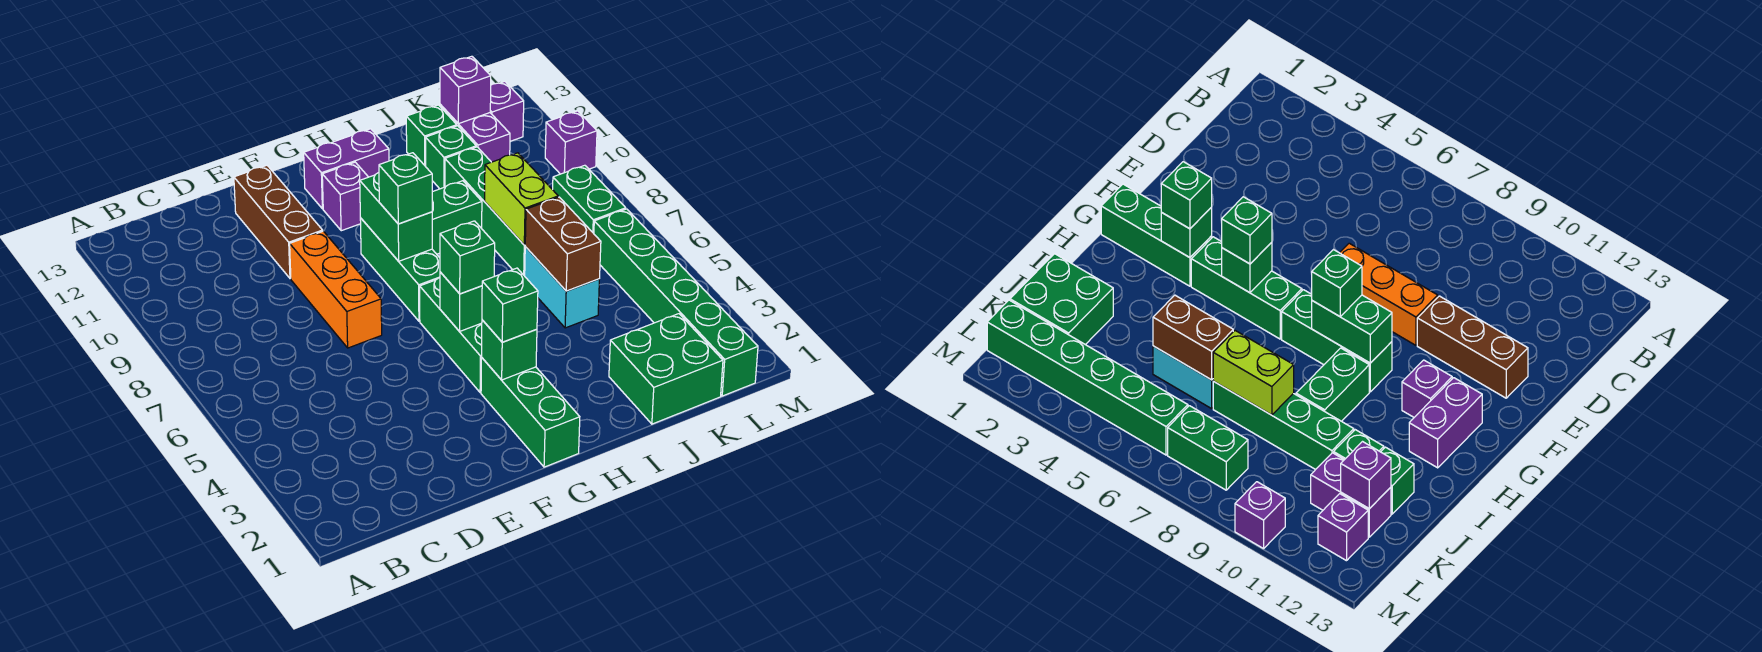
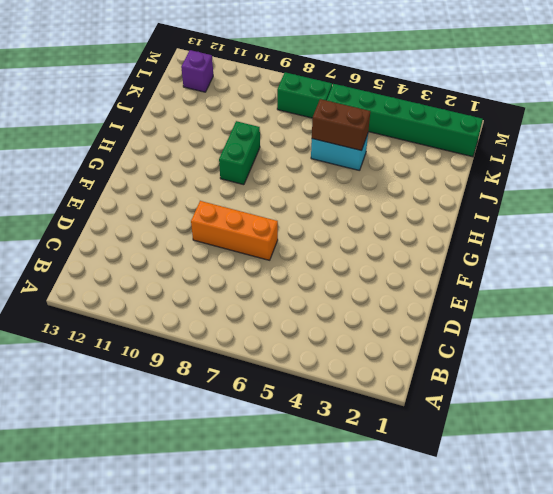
none -> brown brick E10:E12 level 1
none -> green brick G1:G3 level 1
none -> green brick G4:G6 level 1

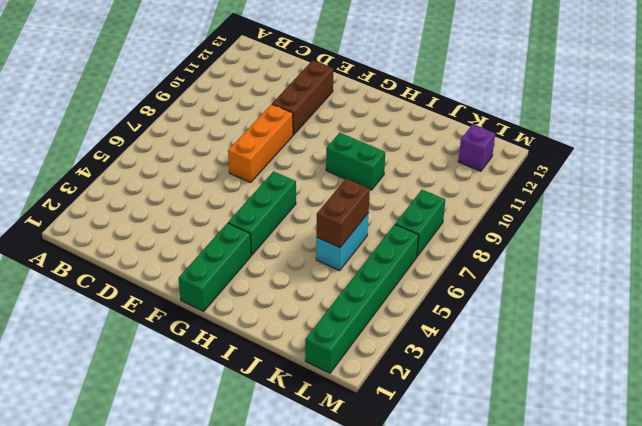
none -> green brick G7:G9 level 1
none -> purple brick G11 level 1
none -> purple brick G12:H12 level 1

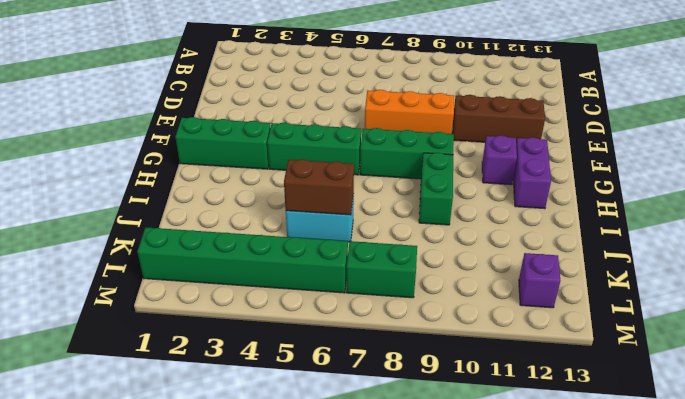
none -> green brick J1:K2 level 1
none -> green brick J7:J10 level 1
none -> green brick J11 level 1

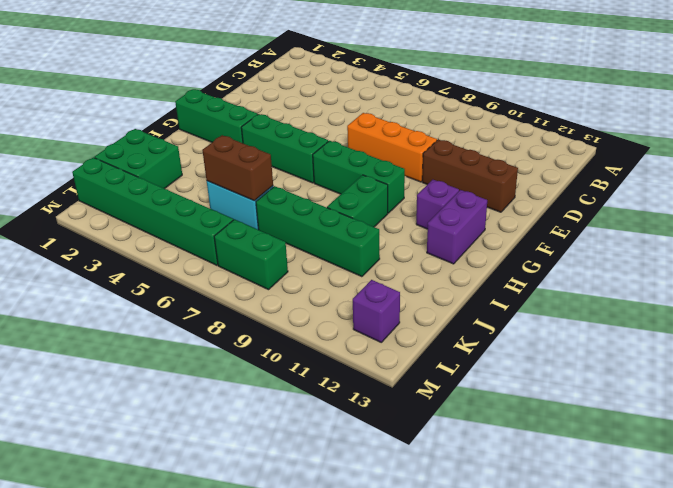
none -> green brick J11 level 1
none -> green brick J12 level 1
none -> purple brick K11:K12 level 1

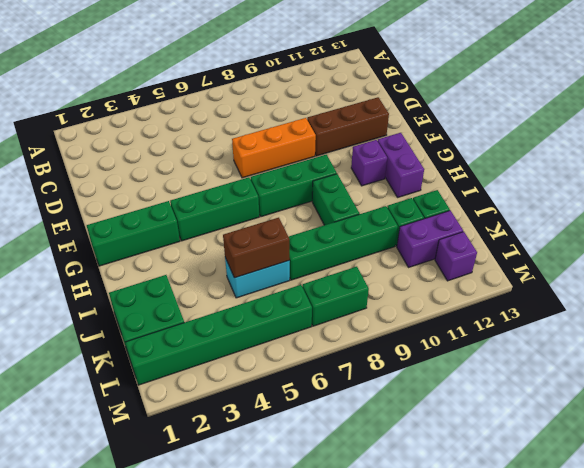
none -> purple brick M10 level 1
none -> green brick G3 level 2
none -> green brick G5 level 2

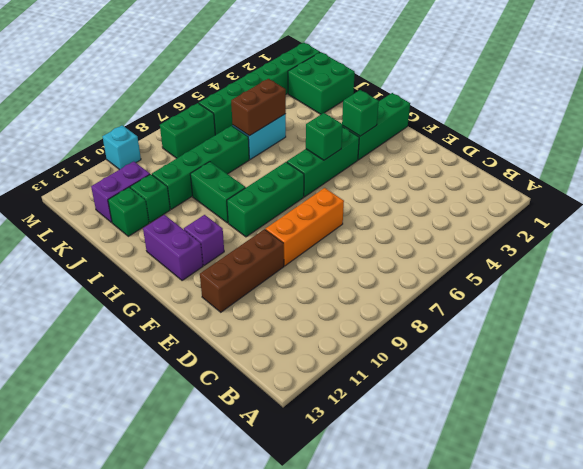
cyan brick M10 level 1 -> purple brick M10 level 1
none -> purple brick L12 level 1
none -> green brick G8:G9 level 2
none -> lime brick J7:J8 level 2

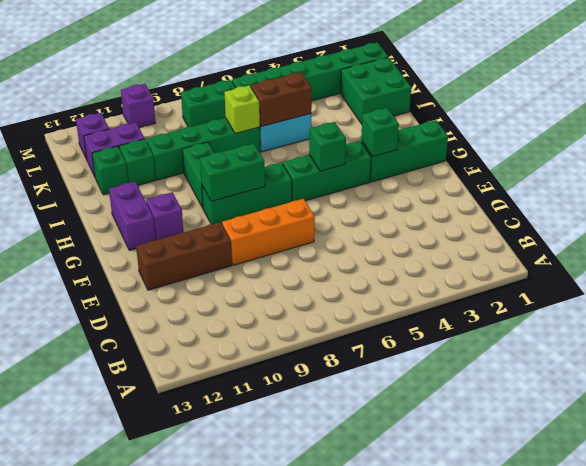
lime brick J7 level 2 -> lime brick J7:J8 level 2
none -> purple brick K12 level 2
none -> green brick G3 level 3
none -> green brick G5 level 3

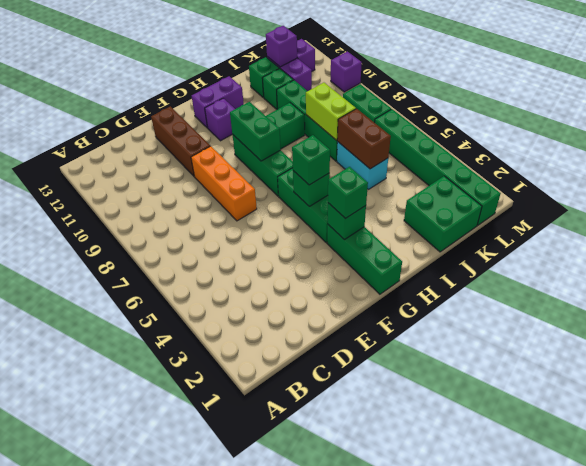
none -> green brick G8 level 3

